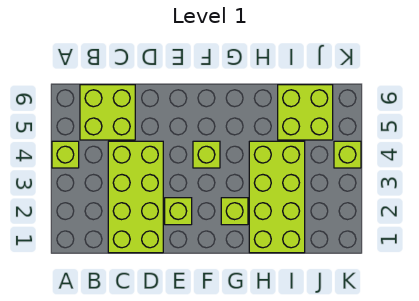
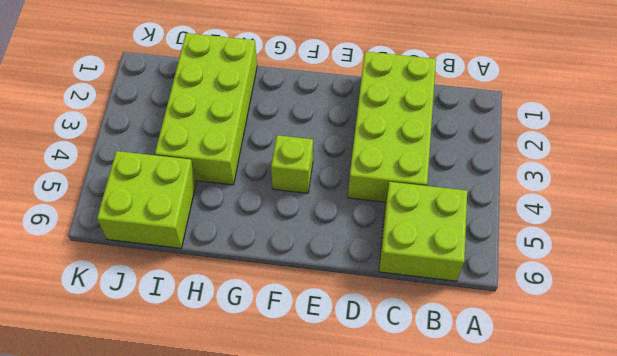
none -> lime brick A4 level 1
none -> lime brick E2 level 1

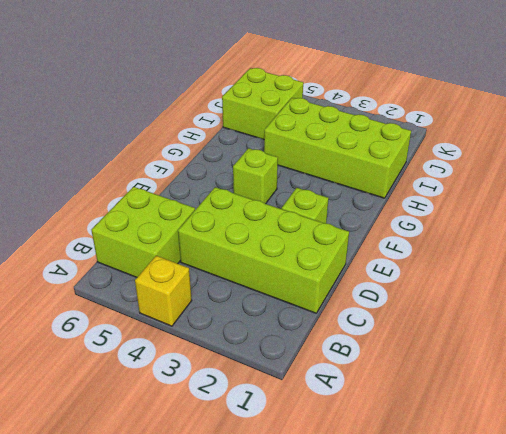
yellow brick A4 level 1 -> lime brick A4 level 1
none -> lime brick G2 level 1
none -> lime brick K4 level 1

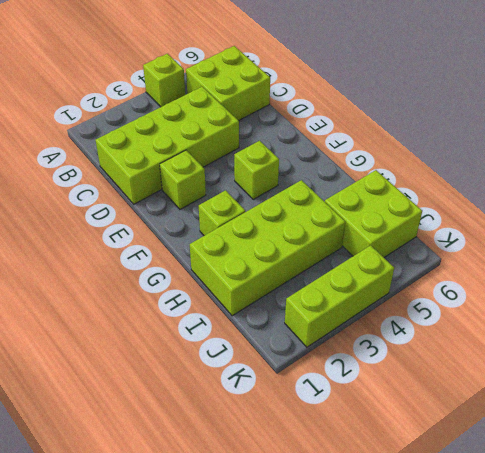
lime brick K2:K4 level 1 -> lime brick K4 level 1

